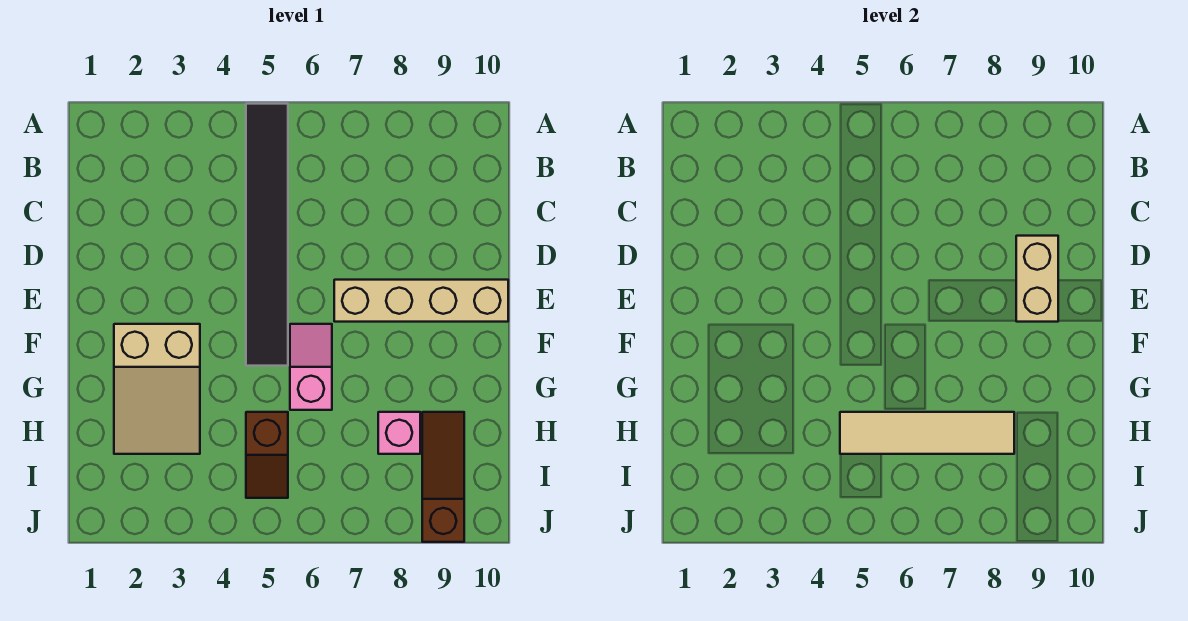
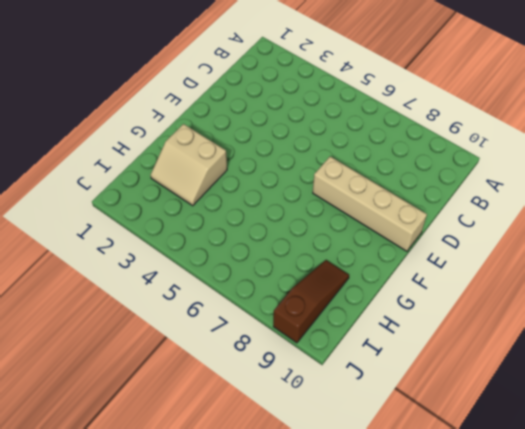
tan slope G2:H3 level 1 top G -> tan slope F2:H3 level 1 top F
none -> black tile A5:F5 level 1
none -> pink slope F6:G6 level 1 top G

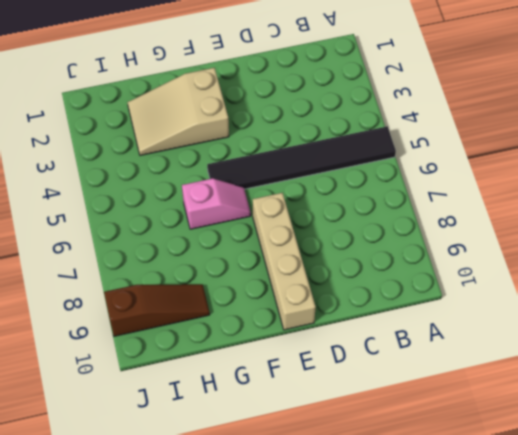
none -> brown slope H5:I5 level 1 top H
none -> pink brick H8 level 1

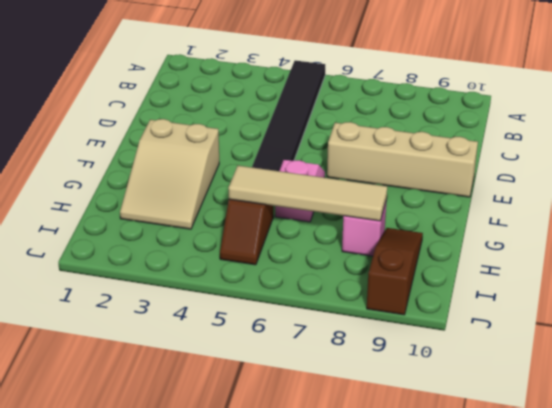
none -> tan brick D9:E9 level 2

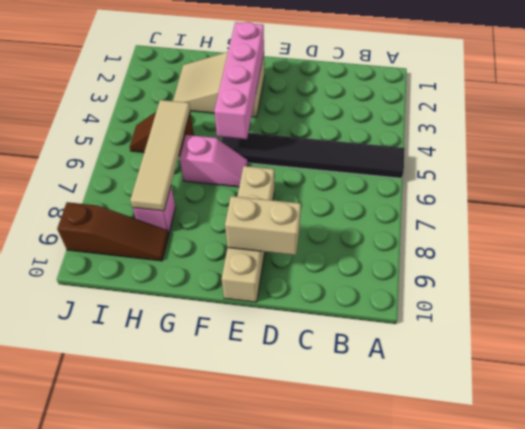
pink brick F2:F5 level 2 -> none

